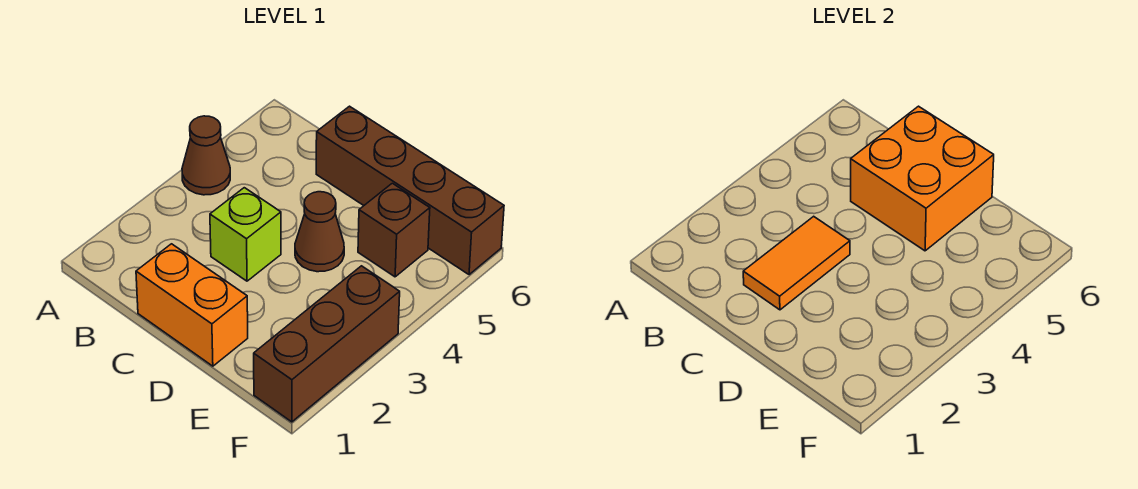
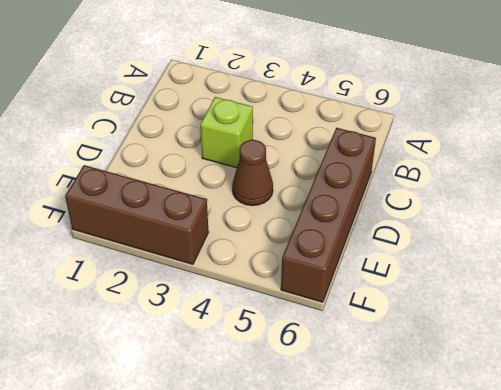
none -> brown cone A4 level 1
none -> orange brick C1:D1 level 1

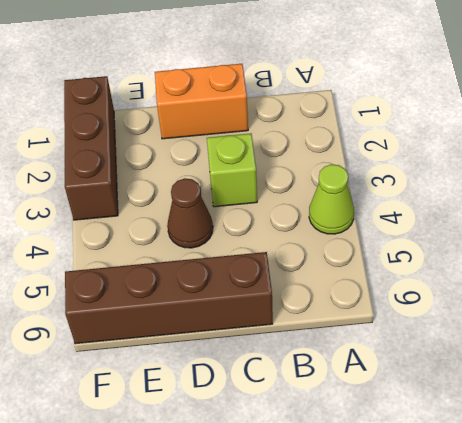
lime cone A4 level 1 -> brown cone A4 level 1
none -> brown brick E5 level 1
none -> orange tile C2:C3 level 2

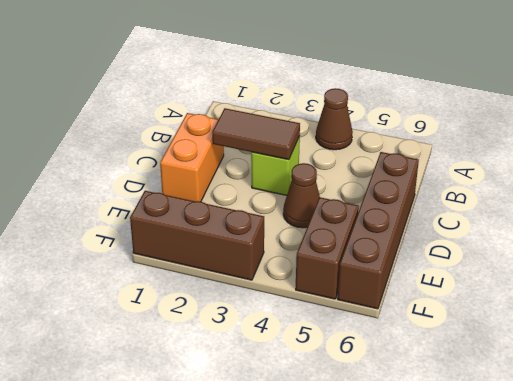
brown tile C2:C3 level 2 -> orange tile C2:C3 level 2
brown brick E5:F5 level 1 -> brown brick E5 level 1
none -> orange brick C5:D6 level 2

